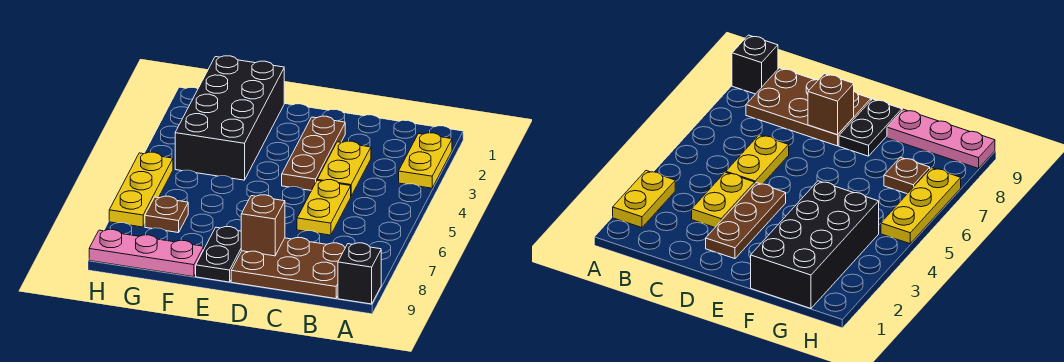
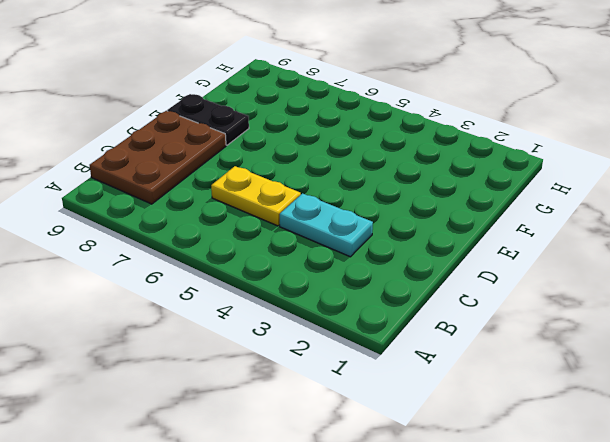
cyan plate C3:C4 level 1 -> yellow plate C3:C4 level 1
none -> yellow plate A2:A3 level 1
none -> black brick A9 level 1
none -> brown plate D2:D4 level 1

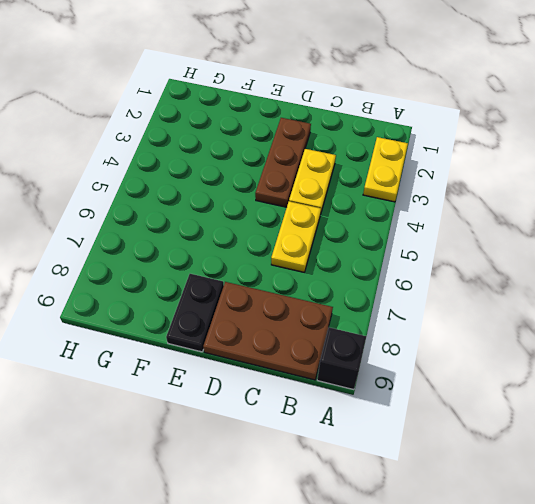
none -> black brick F1:G4 level 1
none -> pink plate F9:H9 level 1
none -> brown plate G7 level 1

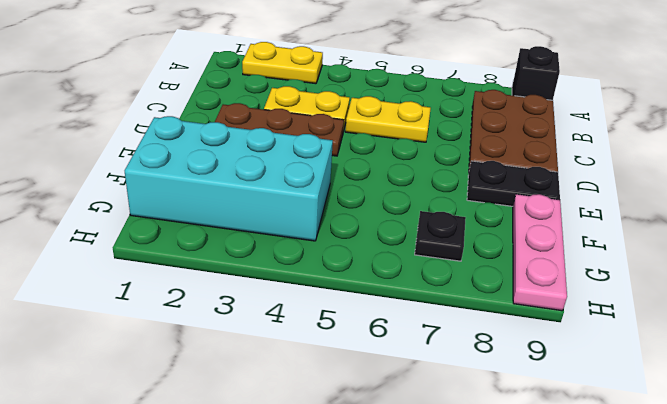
cyan brick F1:G4 level 1 -> black brick F1:G4 level 1
black plate G7 level 1 -> brown plate G7 level 1
none -> yellow plate H5:H7 level 1
none -> brown brick D8 level 2

